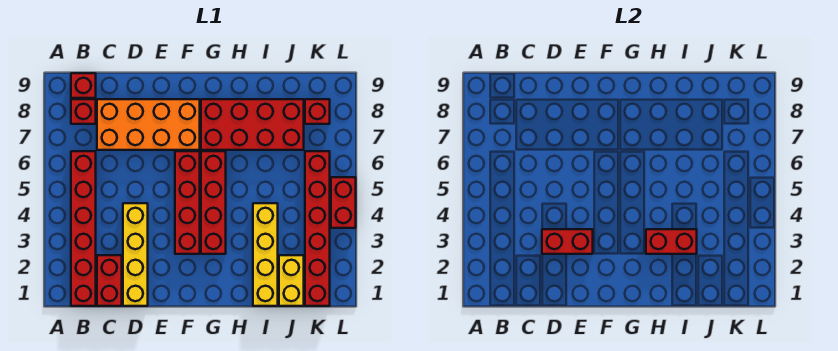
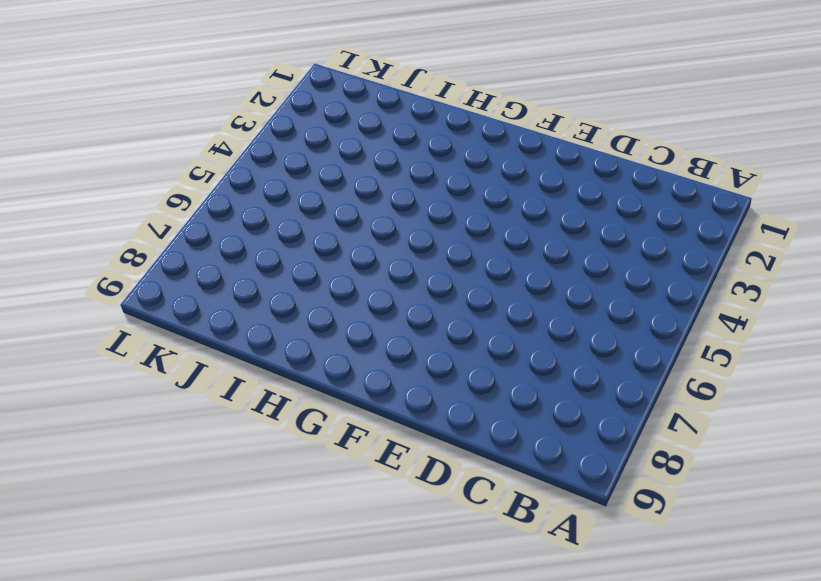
none -> red brick B1:B6 level 1
none -> red brick B8 level 1
none -> red brick B9 level 1

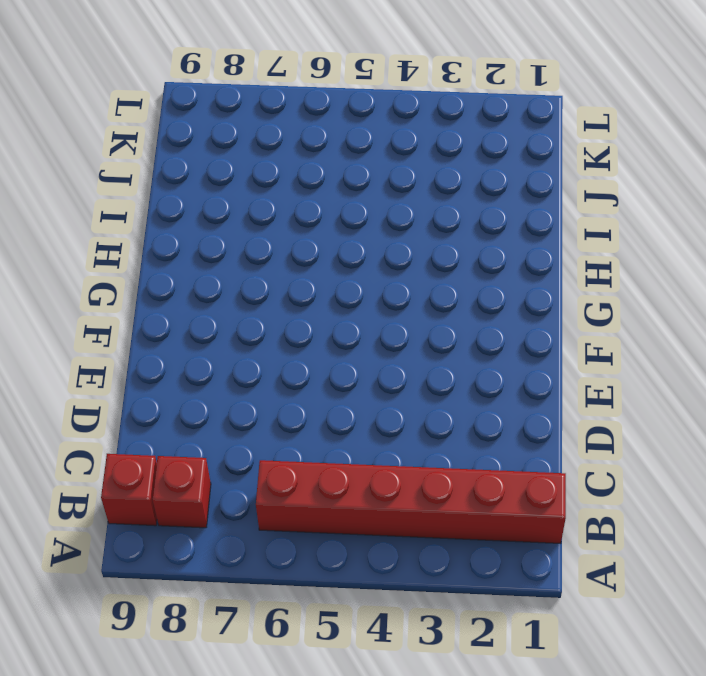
none -> red brick C1:C2 level 1
none -> orange brick C7:F8 level 1
none -> yellow brick D1:D4 level 1

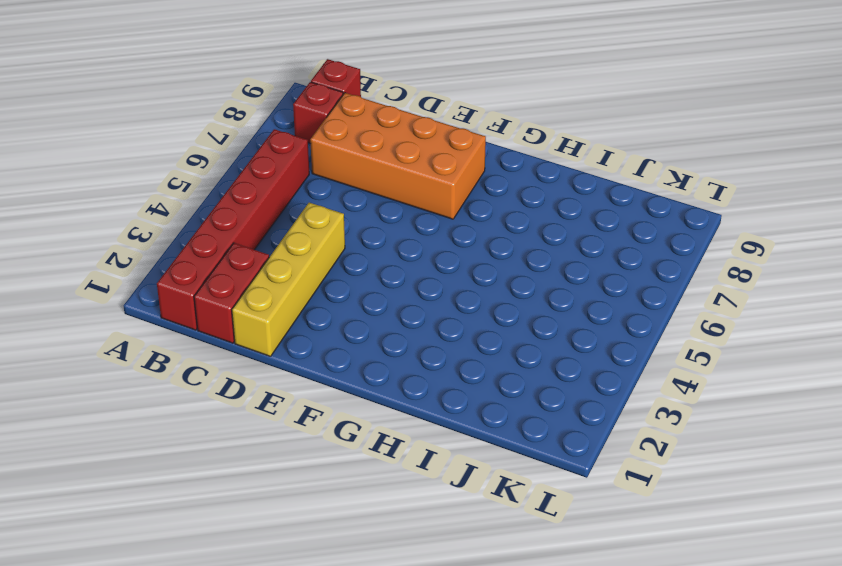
none -> red brick F3:F6 level 1
none -> red brick G3:G6 level 1
none -> red brick G7:J8 level 1

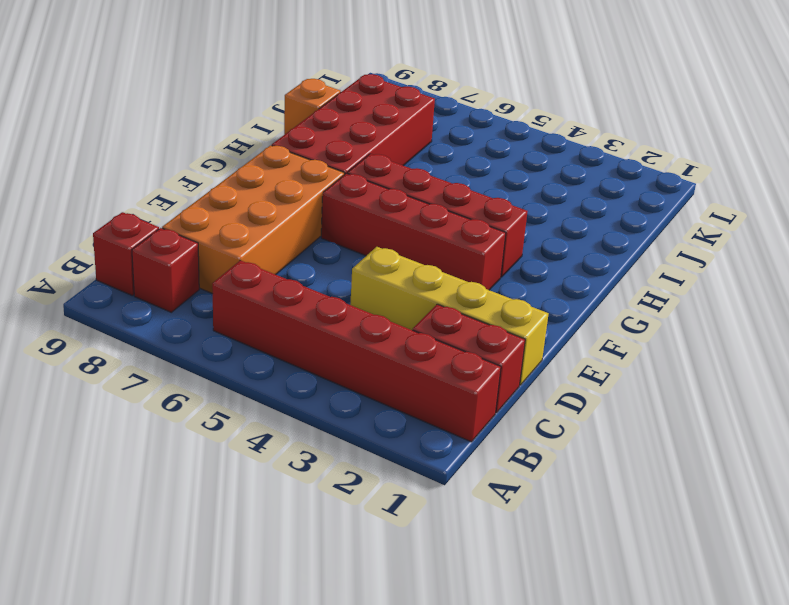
orange brick I9 level 1 -> none
none -> yellow brick I1:I4 level 1
none -> yellow brick J1:J2 level 1
none -> red brick K1:K6 level 1

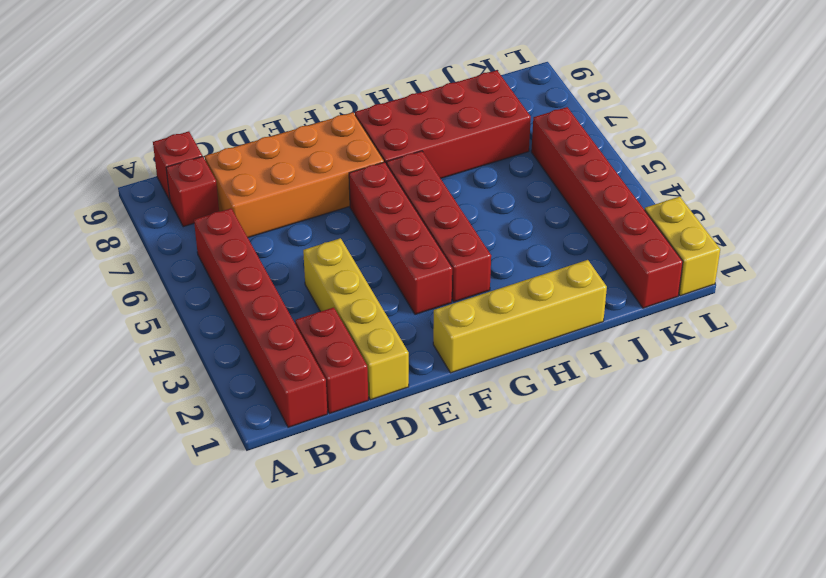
yellow brick F1:I1 level 1 -> yellow brick I1:I4 level 1
yellow brick L1:L2 level 1 -> yellow brick J1:J2 level 1
none -> red brick K8 level 1
none -> red brick L4:L5 level 1
none -> red brick D3:E3 level 2

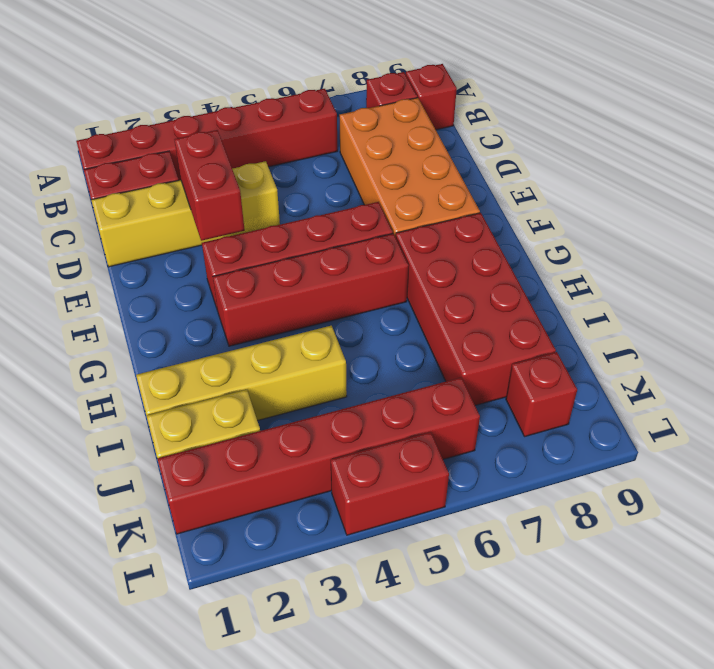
none -> red brick H3:I3 level 2

